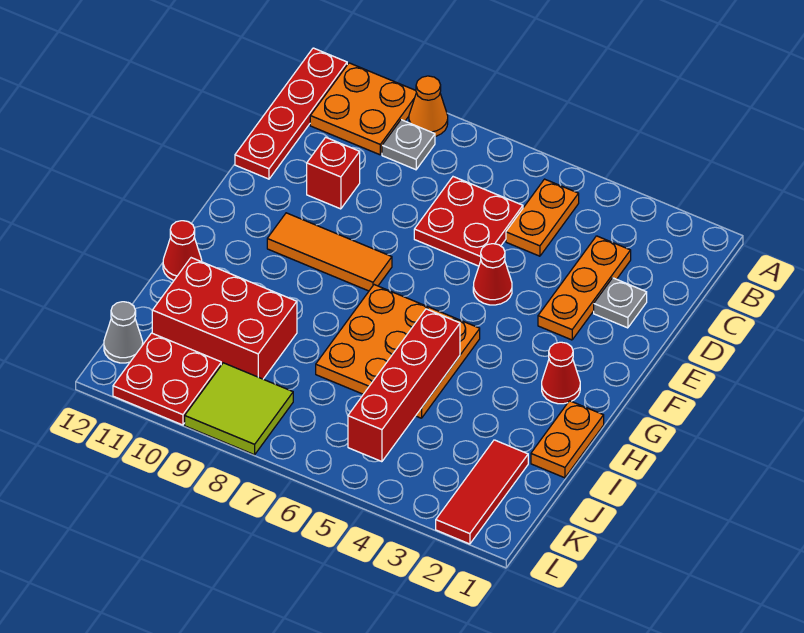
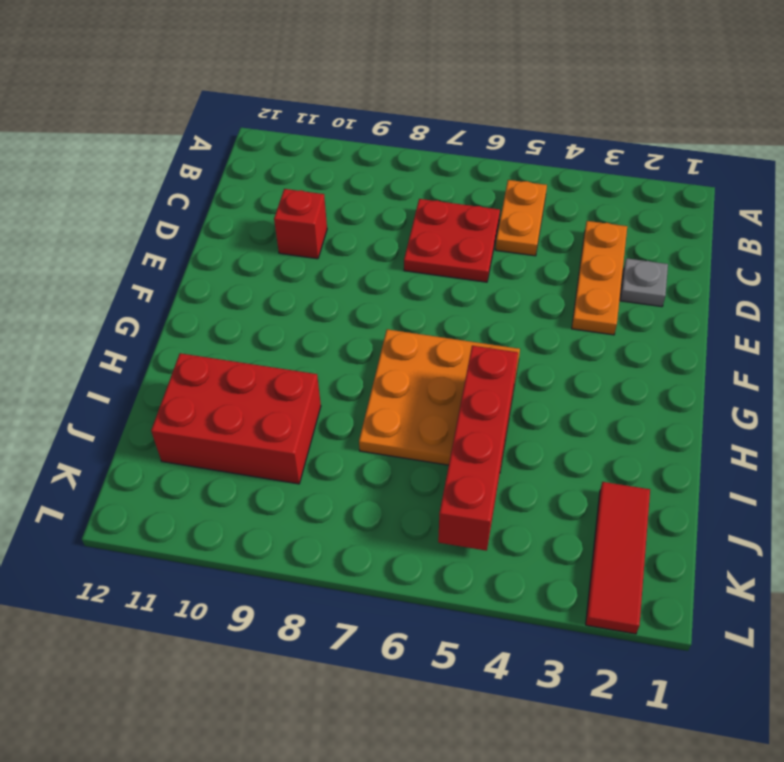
none -> orange cone A9 level 1
none -> orange plate A10:B11 level 1
none -> red plate A12:D12 level 1

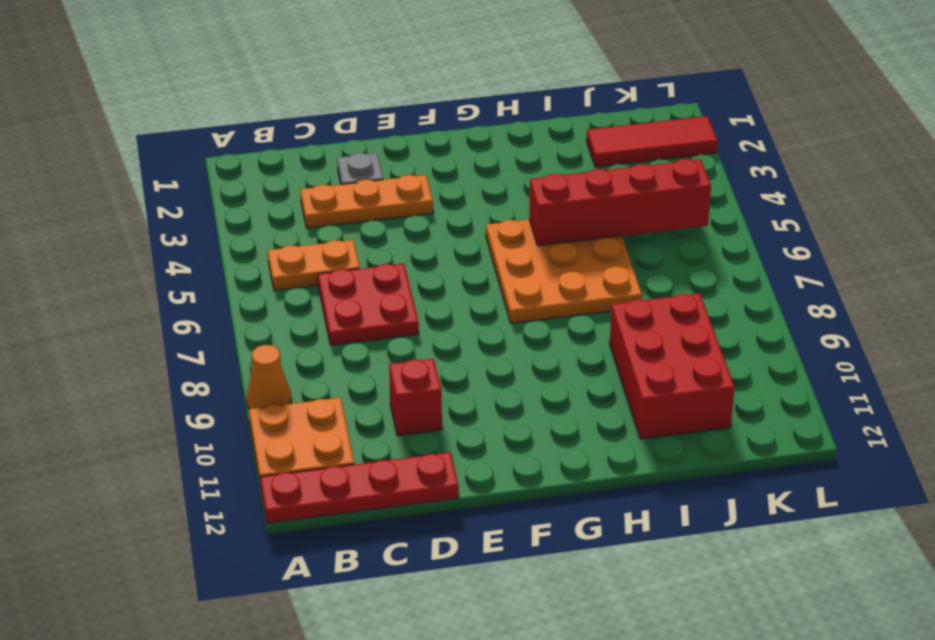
none -> grey plate B9 level 1
none -> red cone E5 level 1
none -> orange tile F8:F10 level 1

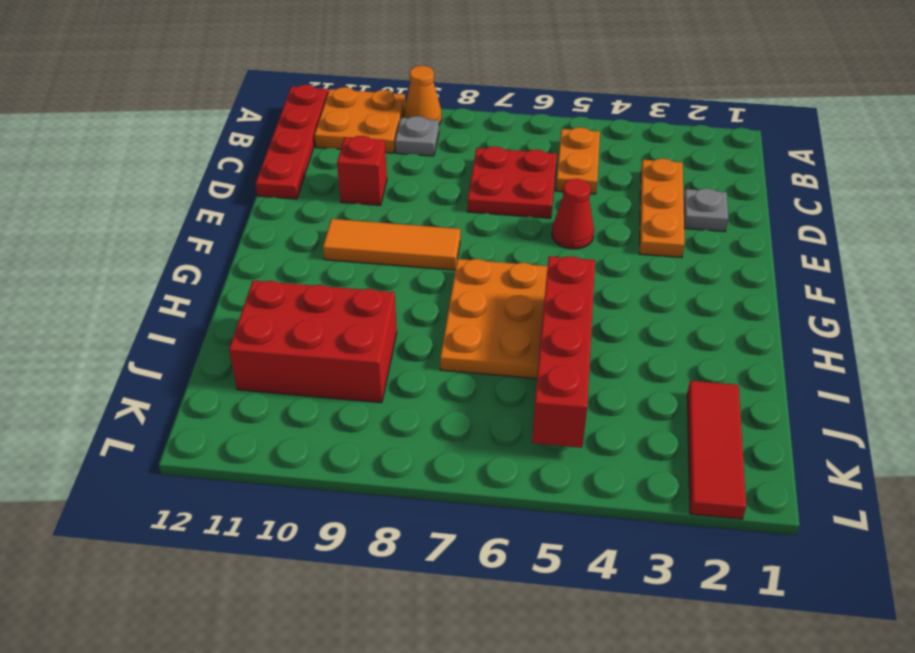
none -> red cone G2 level 1
none -> orange plate H1:I1 level 1
none -> red cone H12 level 1

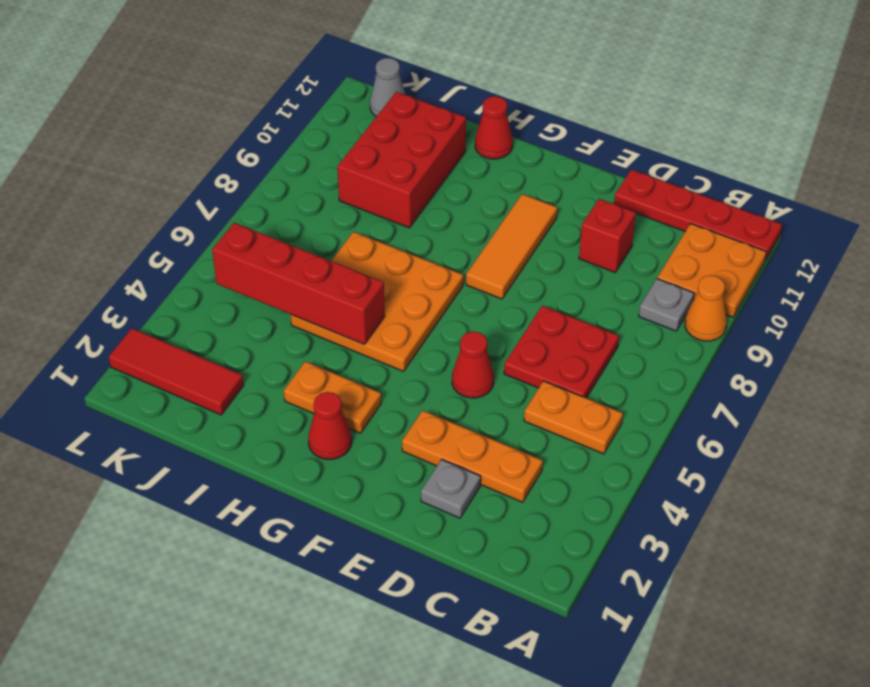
orange plate G3:H3 level 1 -> orange plate H1:I1 level 1
none -> lime tile K8:L9 level 1
none -> red plate K10:L11 level 1

